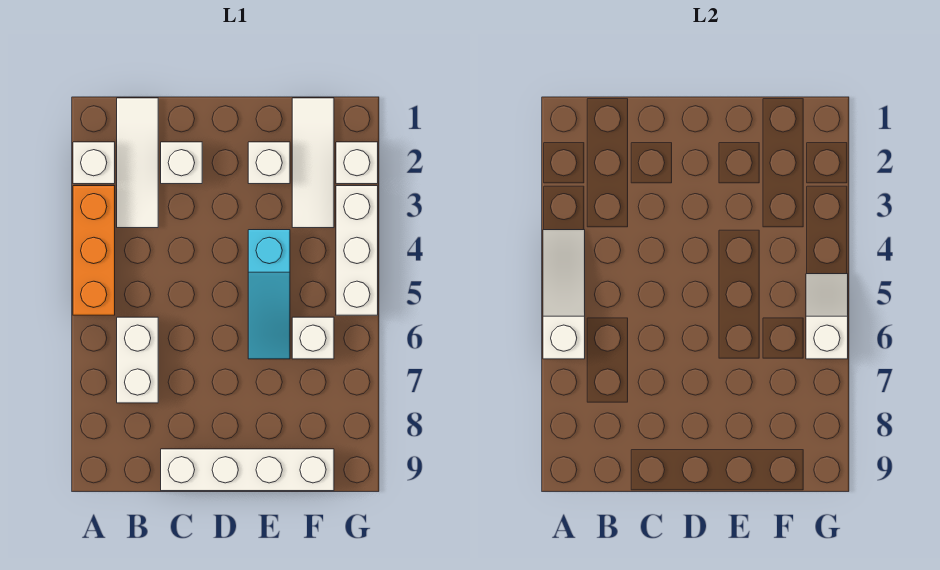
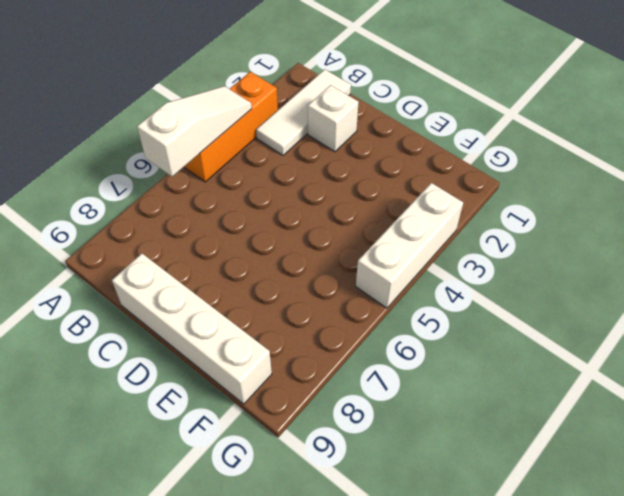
none -> white brick A2 level 1
none -> white brick B6:B7 level 1
none -> white brick E2 level 1

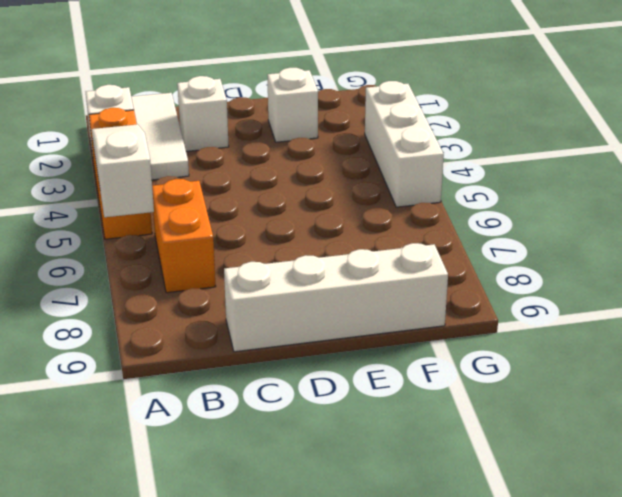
orange brick B6:B7 level 1 -> white brick B6:B7 level 1
none -> cyan slope E4:E6 level 1 top 4
none -> white tile F1:F3 level 1
none -> white brick F6 level 1

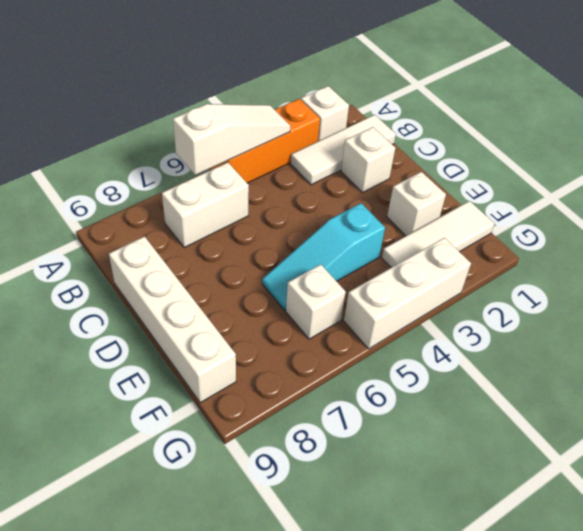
none -> white brick G2 level 1
none -> white slope G5:G6 level 2 top 6

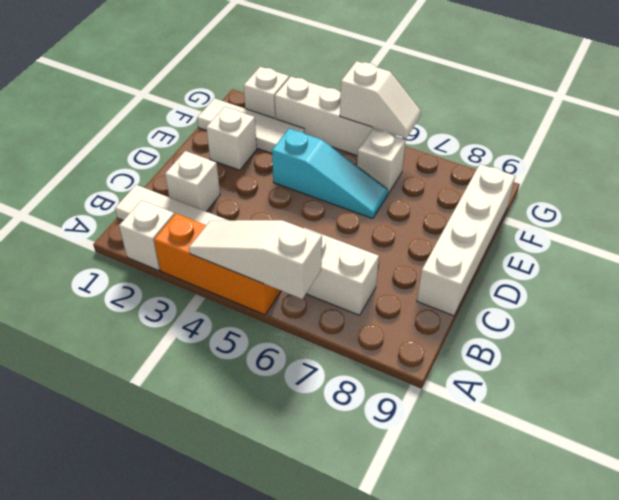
white slope G5:G6 level 2 top 5 -> white slope G5:G6 level 2 top 6

